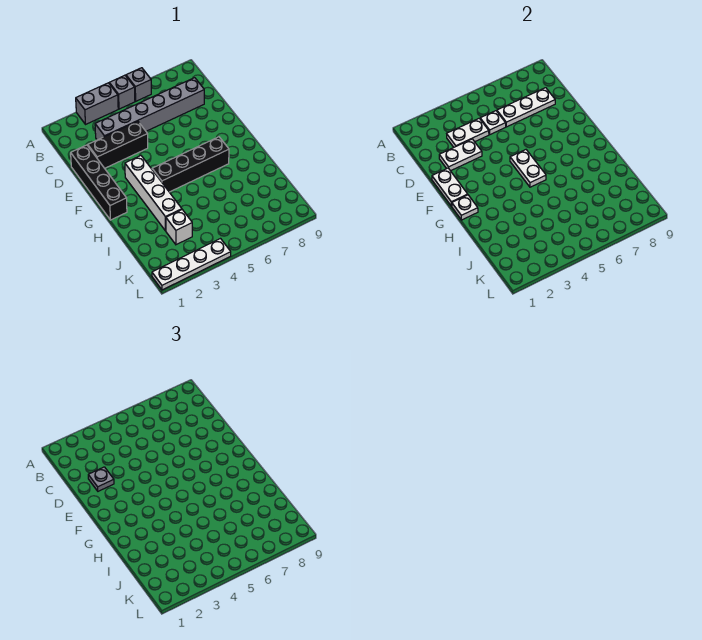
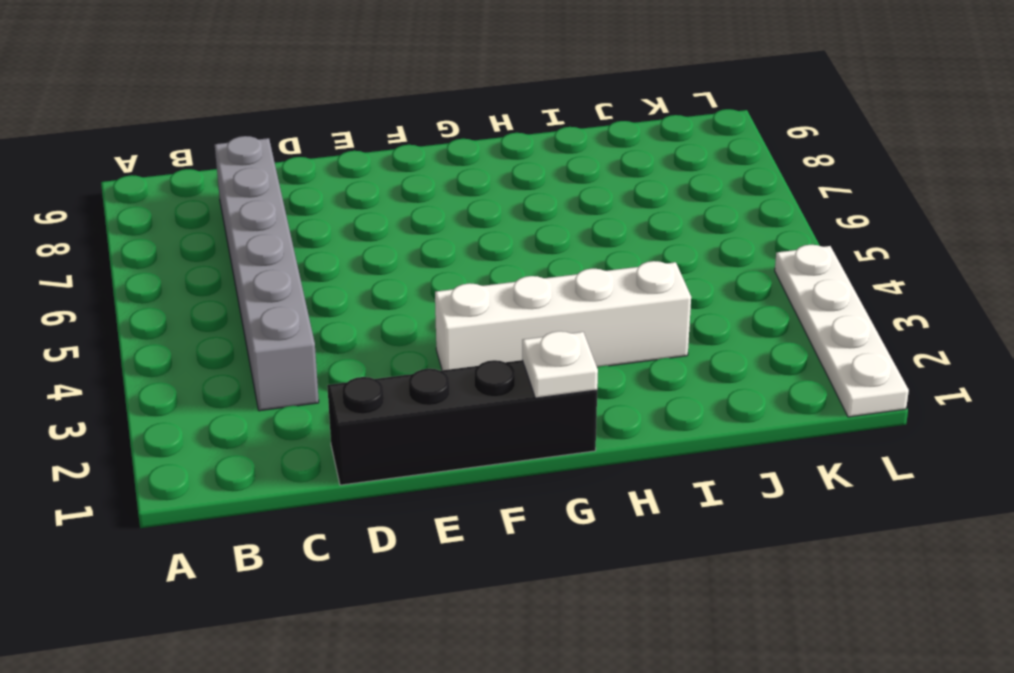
none -> grey brick A3:A4 level 1
none -> grey brick A5 level 1
none -> grey brick A6 level 1

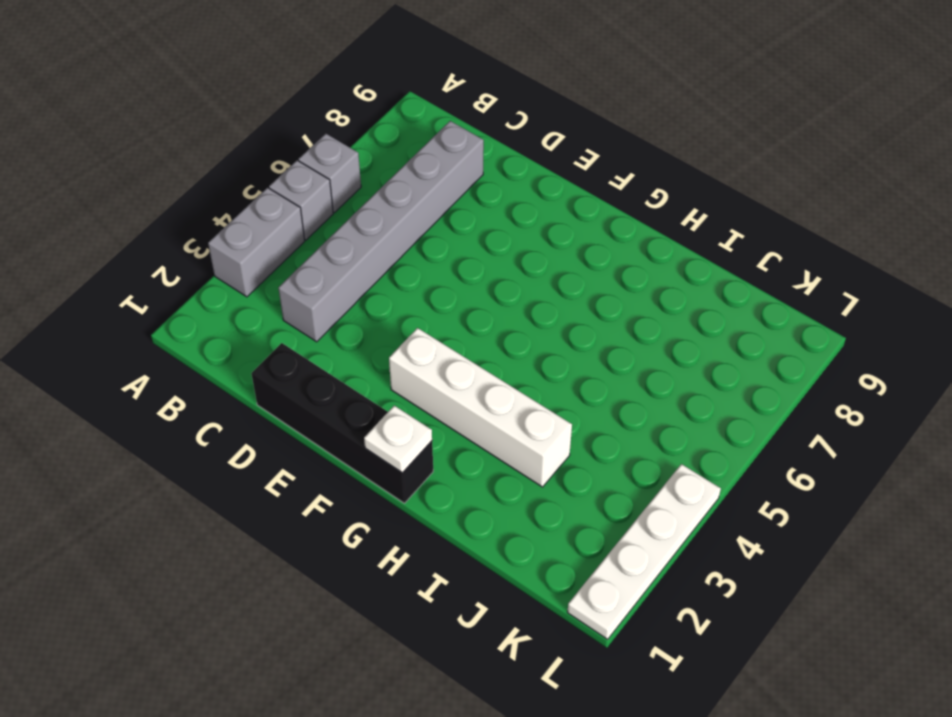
none -> black brick D2:D4 level 1
none -> black brick G4:G7 level 1
none -> white brick J3 level 1

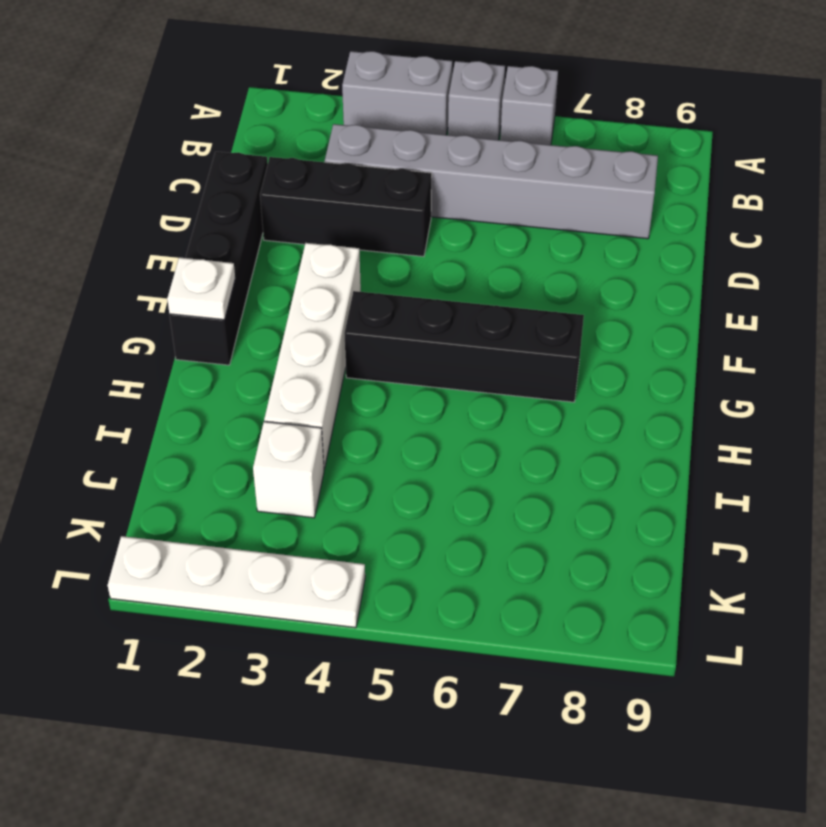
none -> white plate C3:C4 level 2
none -> white plate C5 level 2
none -> white plate C6:C8 level 2

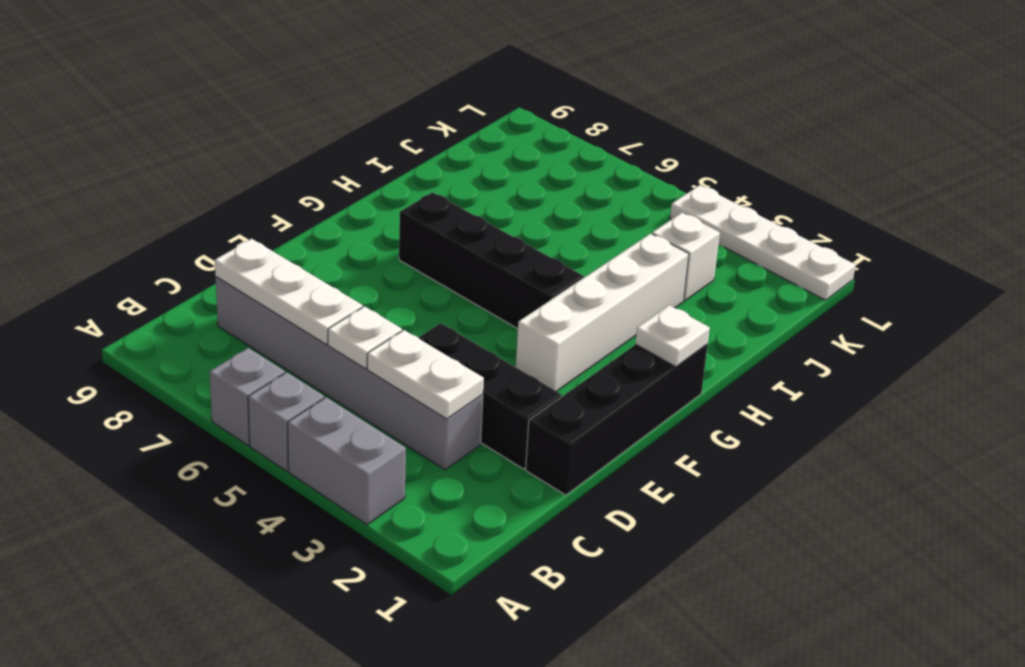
none -> white plate D2:D3 level 2
none -> white plate E1:F1 level 2
none -> white plate F5:G5 level 2

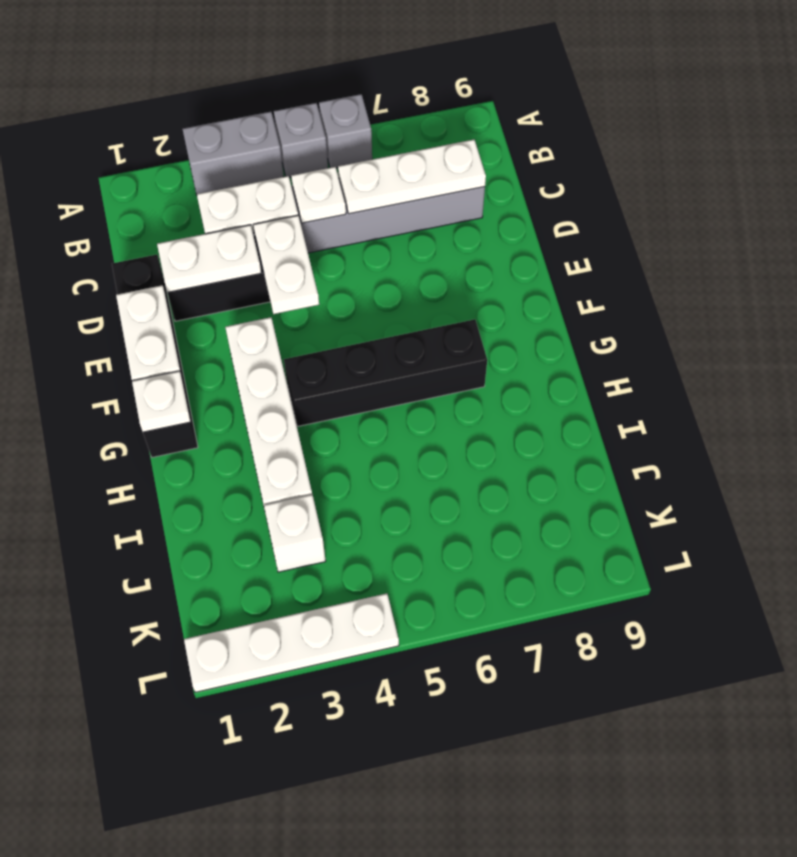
white plate D4:E4 level 2 -> white plate F5:G5 level 2
none -> grey plate D2 level 3

